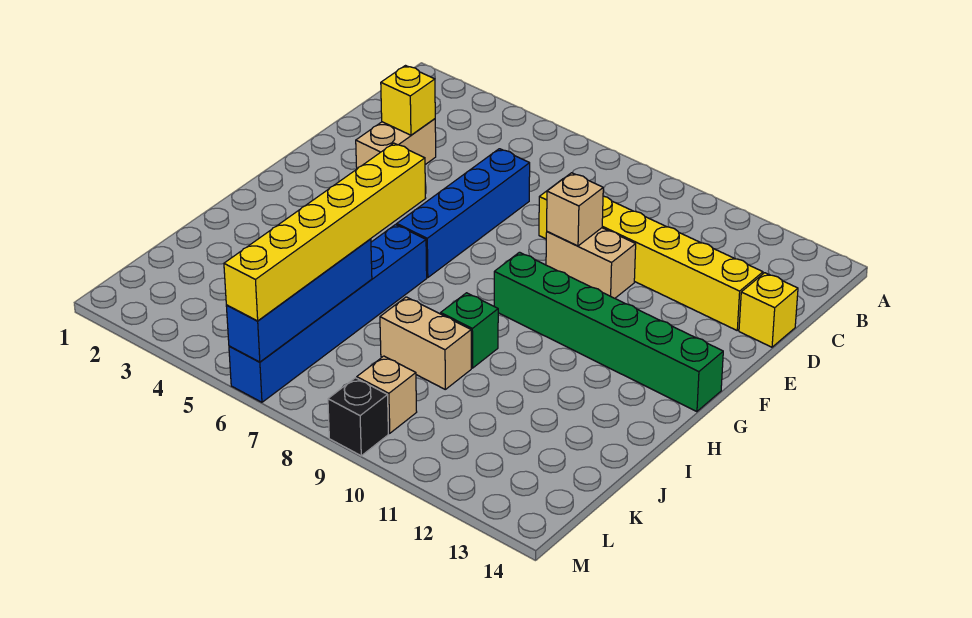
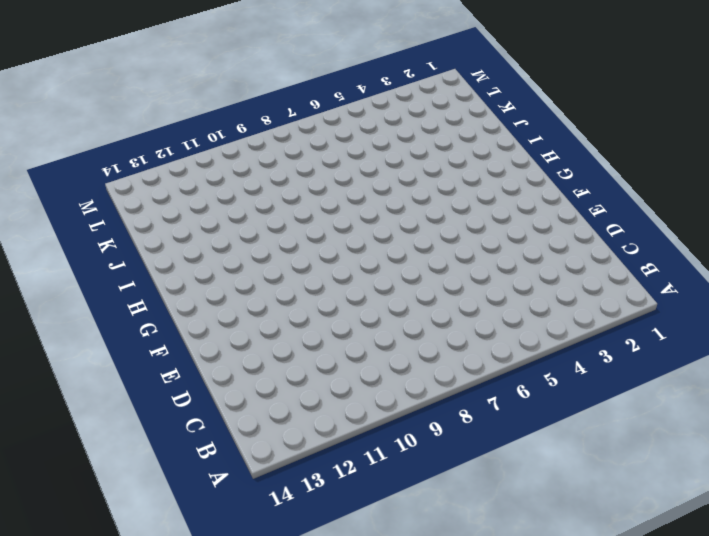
none -> tan brick D3:E3 level 1
none -> blue brick D6:G6 level 1
none -> yellow brick D8:D13 level 1

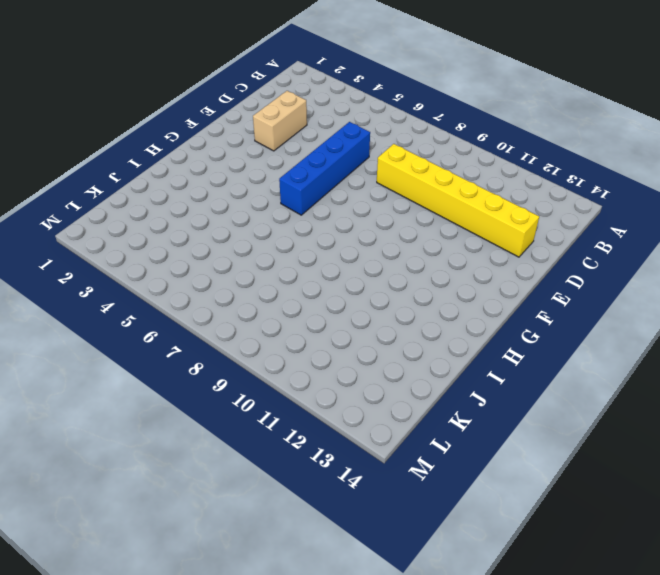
none -> yellow brick D14 level 1
none -> tan brick E9:E10 level 1
none -> green brick G9:G14 level 1

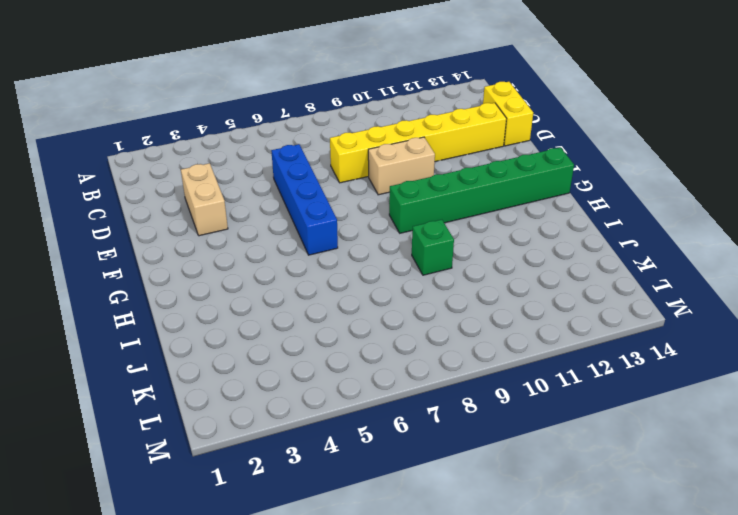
yellow brick C14:D14 level 1 -> yellow brick D14 level 1
none -> blue brick H6:M6 level 1
none -> tan brick J8:J9 level 1
none -> tan brick L9 level 1

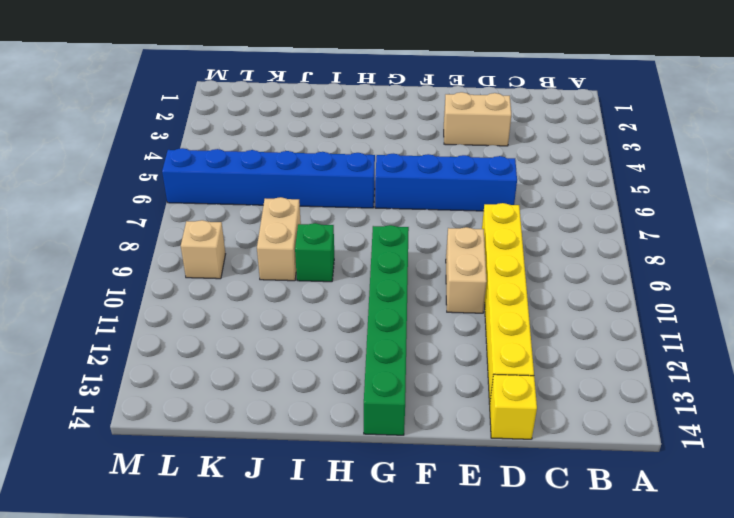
none -> black brick M9 level 1
none -> yellow brick D3 level 2
none -> tan brick E9 level 2

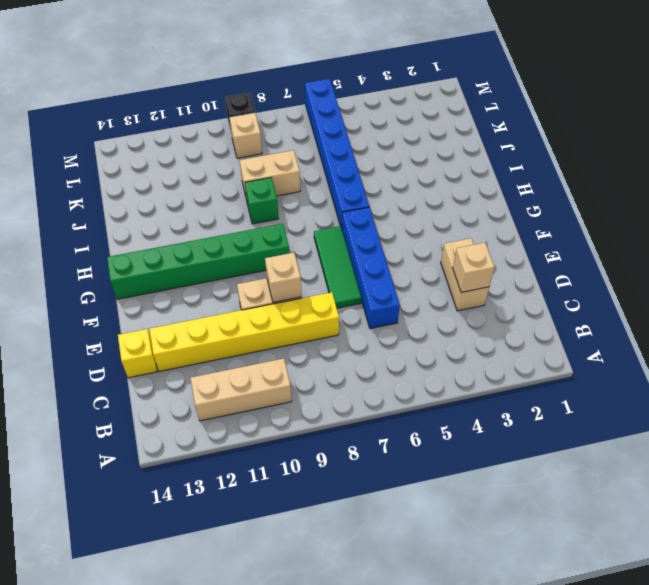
tan brick B10:B12 level 1 -> none
tan brick D3 level 2 -> yellow brick D3 level 2
green tile E7:G7 level 1 -> none
none -> blue brick J6:M6 level 2
none -> yellow brick H6:M6 level 3

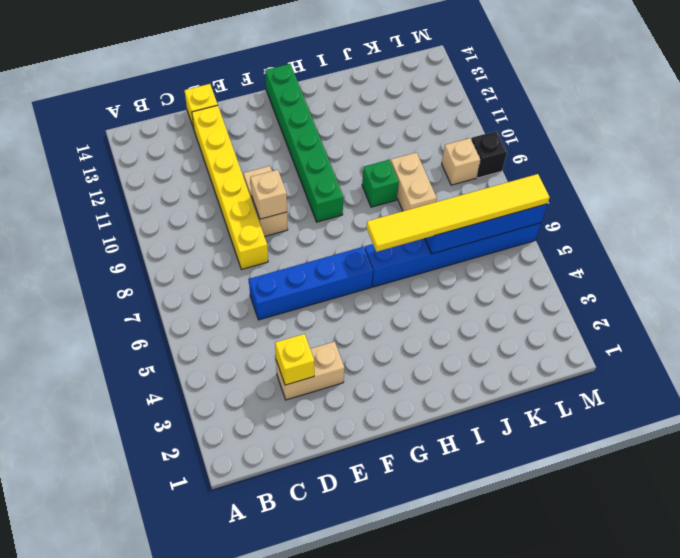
yellow tile H6:M6 level 3 -> yellow brick H6:M6 level 3

